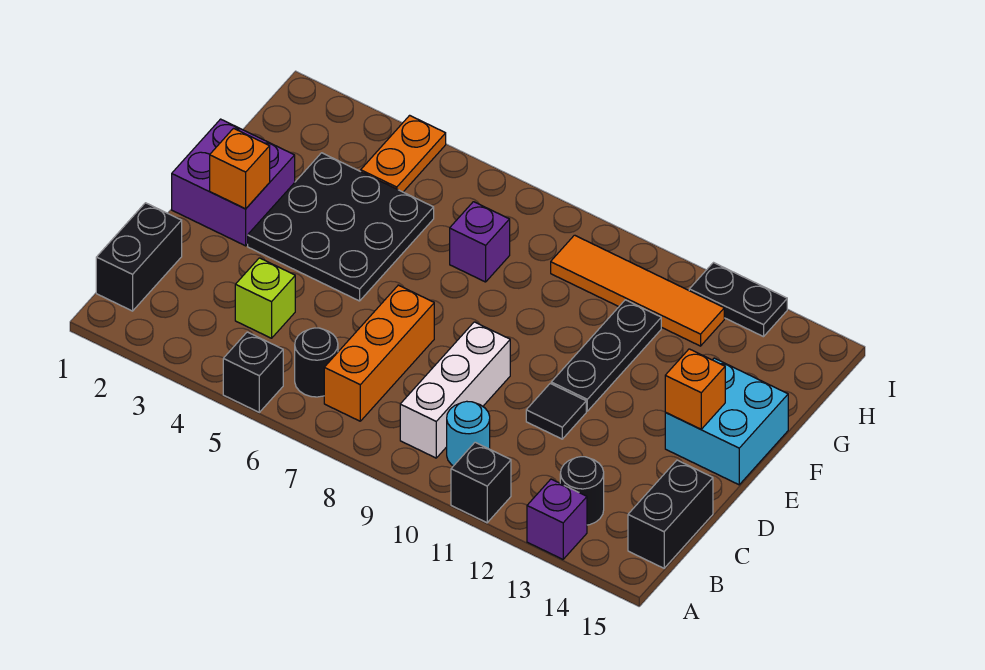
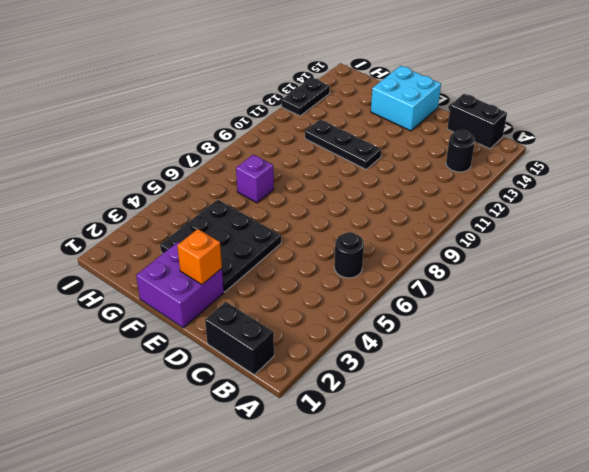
none -> black brick A5 level 1
none -> black brick A11 level 1
none -> purple brick A13 level 1

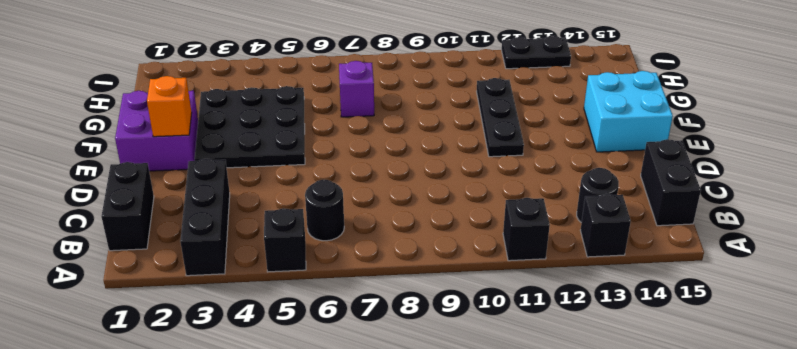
black brick A3:C3 level 1 -> none
black brick A13 level 1 -> purple brick A13 level 1
none -> orange brick B7:D7 level 1
none -> white brick B9:D9 level 1
none -> cyan round brick B10 level 1

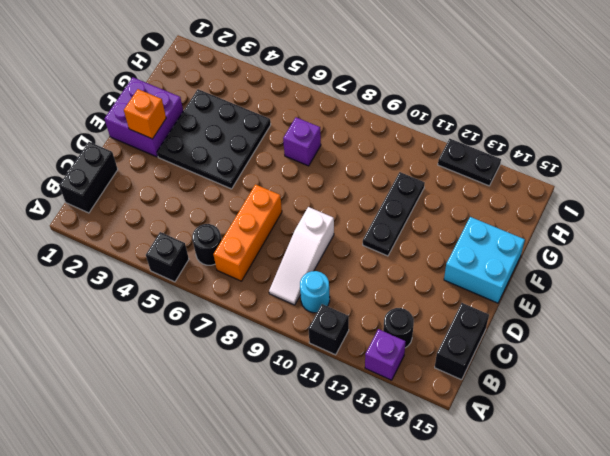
white slope B9:D9 level 1 top D -> white brick B9:D9 level 1
none -> lime brick C4 level 1
none -> black tile D11 level 1
none -> orange plate H4:I4 level 1

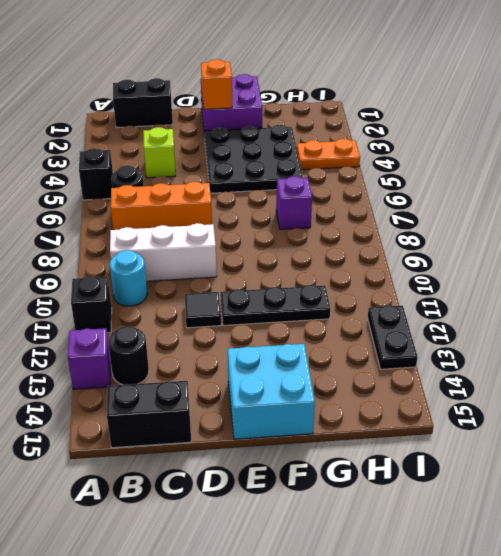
none -> orange tile H9:H12 level 1
none -> orange brick E14 level 2

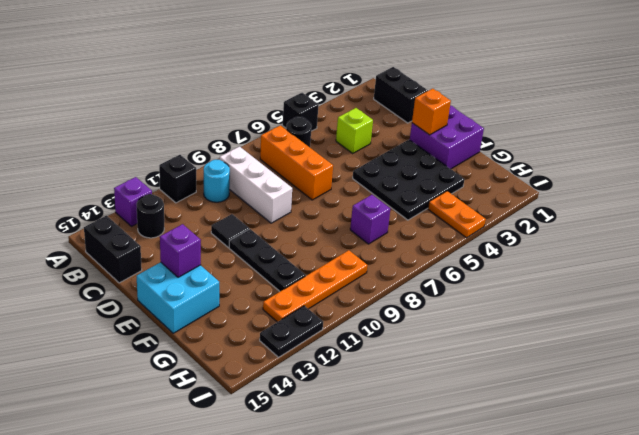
purple brick E14 level 2 -> orange brick E14 level 2
orange plate H9:H12 level 1 -> orange tile H9:H12 level 1

